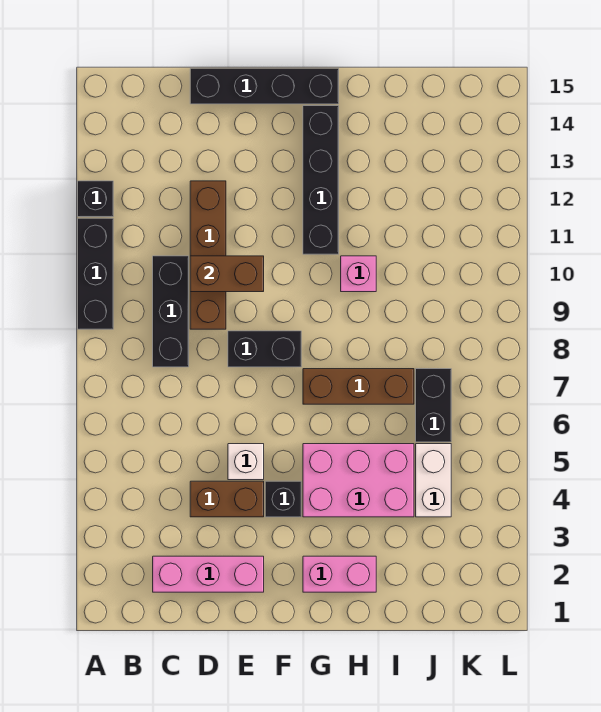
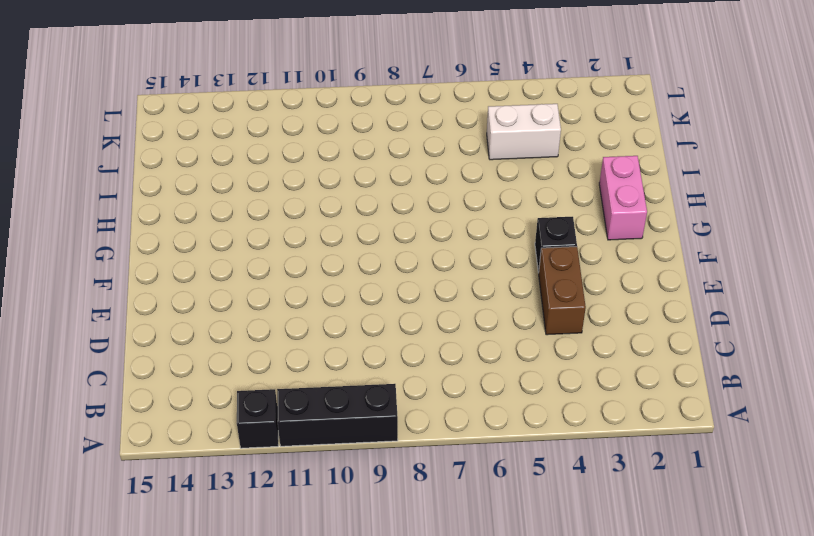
none -> pink brick C2:E2 level 1
none -> black brick C8:C10 level 1
none -> brown brick D9:D12 level 1

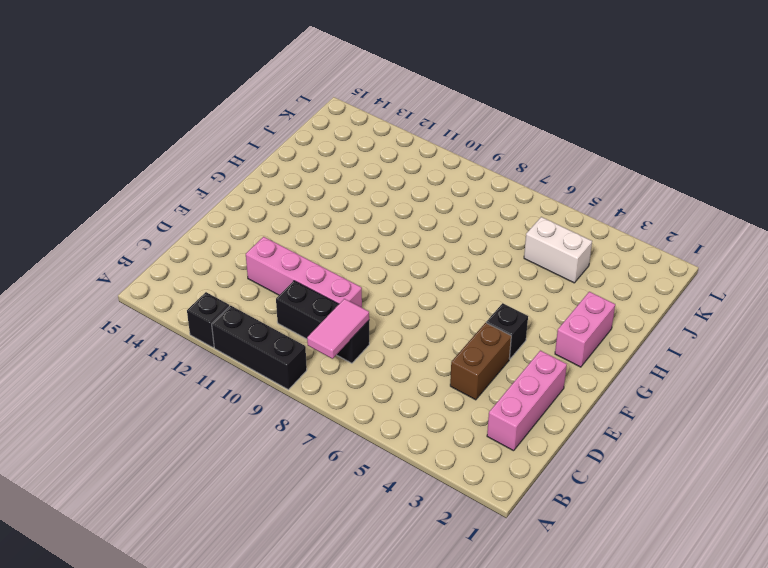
pink tile B8:C8 level 2 -> none
pink brick D9:D12 level 1 -> brown brick D9:D12 level 1
none -> black brick D15:G15 level 1
none -> white brick E5 level 1
none -> black brick E8:F8 level 1

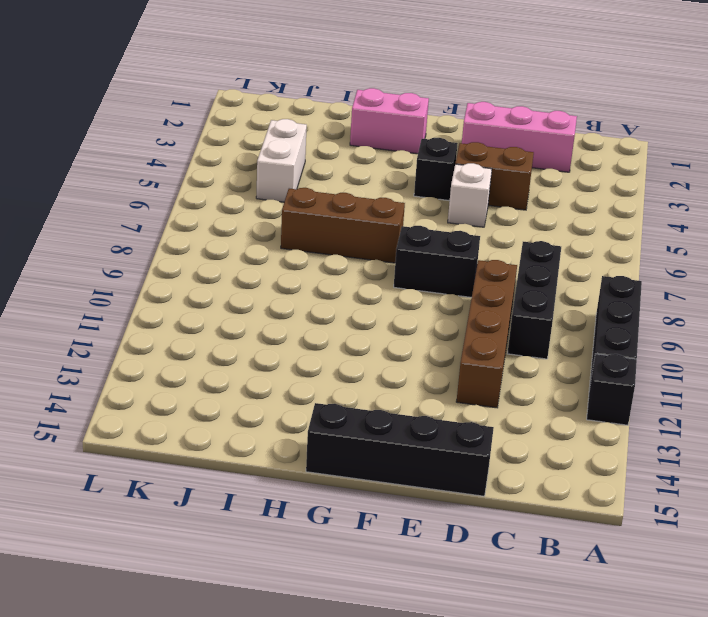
none -> pink brick G4:I5 level 1
none -> black brick G11:G14 level 1
none -> pink brick H10 level 1

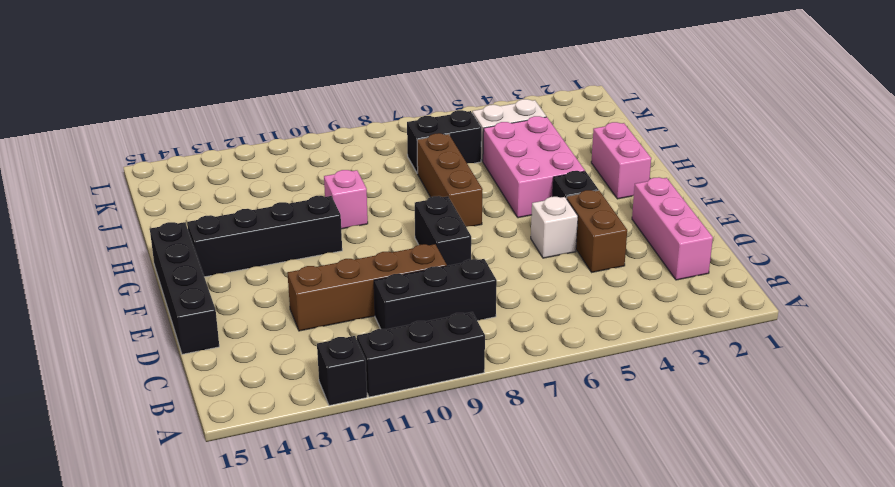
none -> brown brick D10:E10 level 2

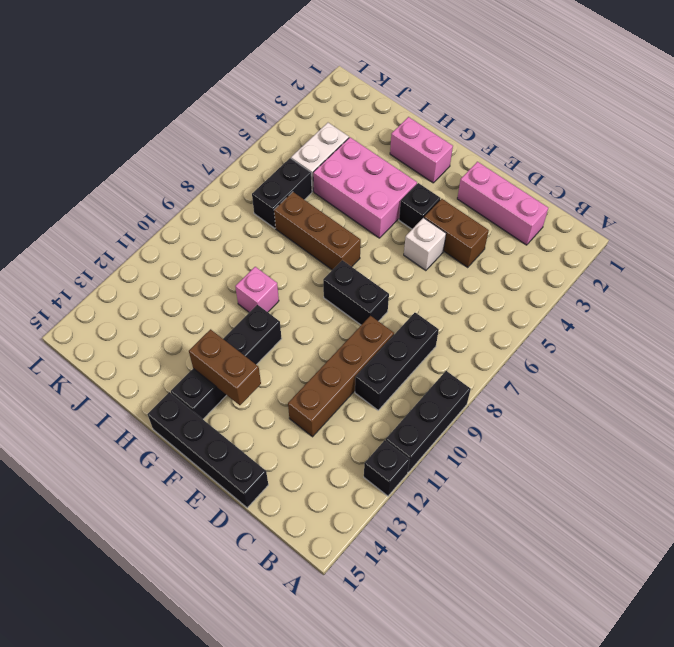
brown brick F13:G13 level 2 -> brown brick D10:E10 level 2

